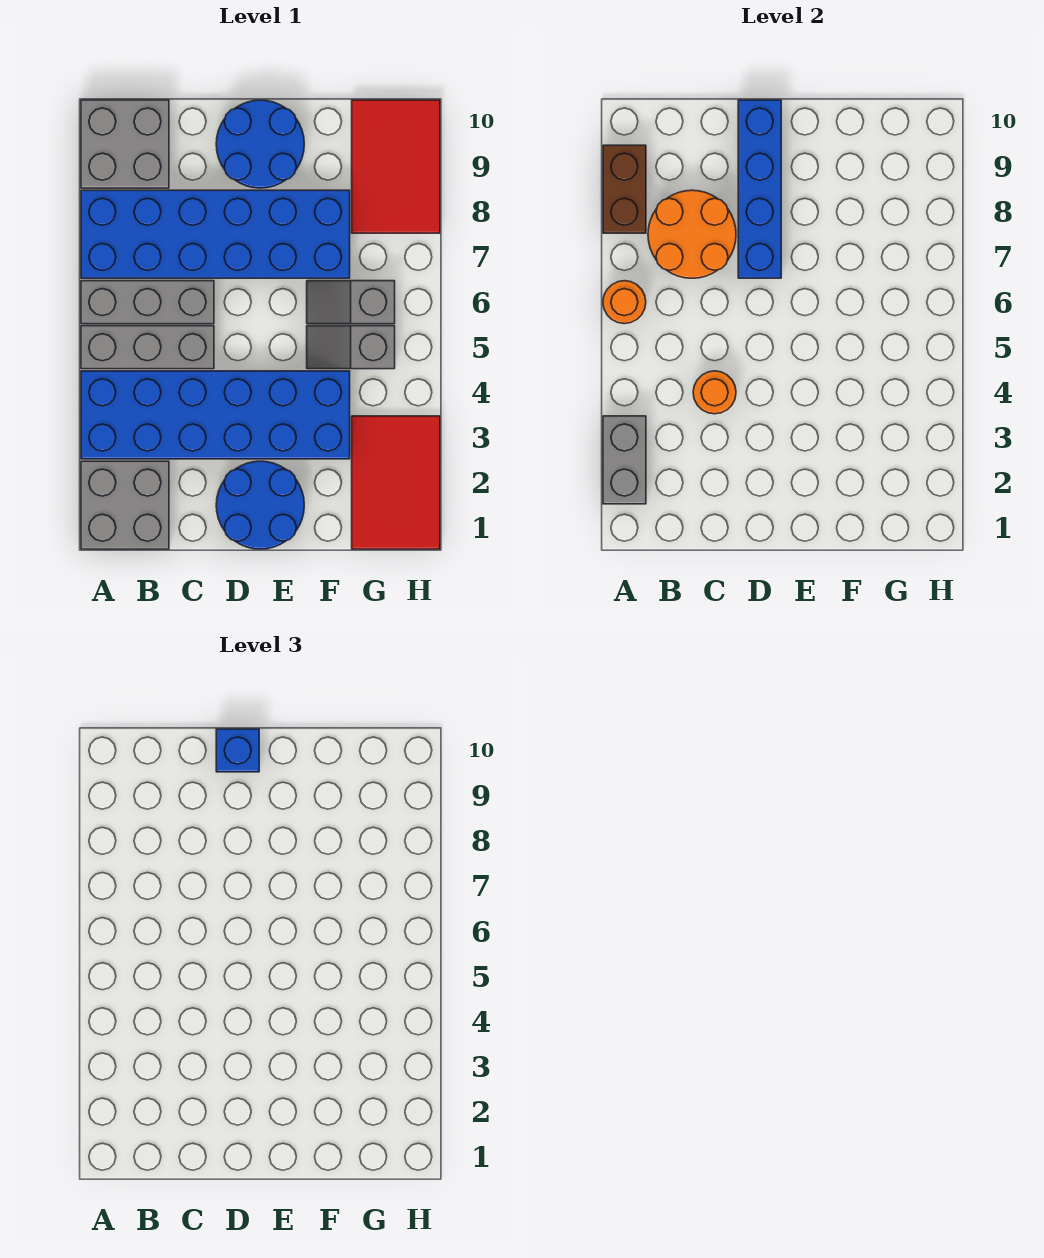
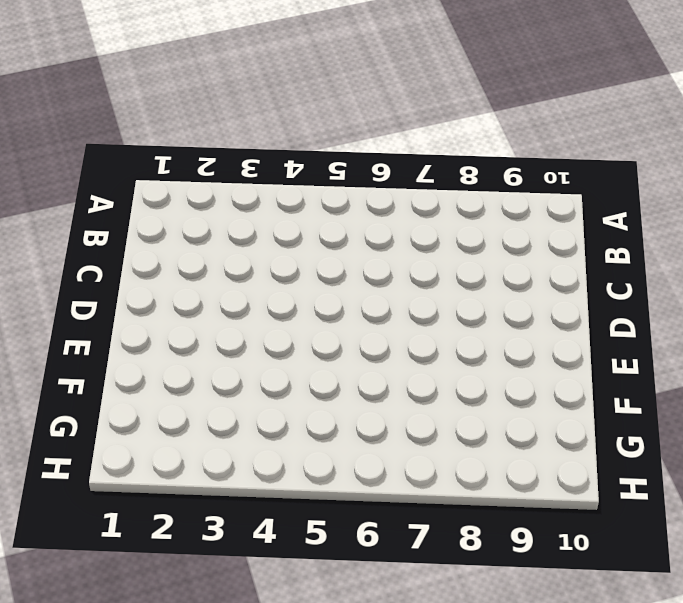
none -> grey brick A1:B2 level 1
none -> blue brick A3:F4 level 1
none -> grey brick A5:C5 level 1

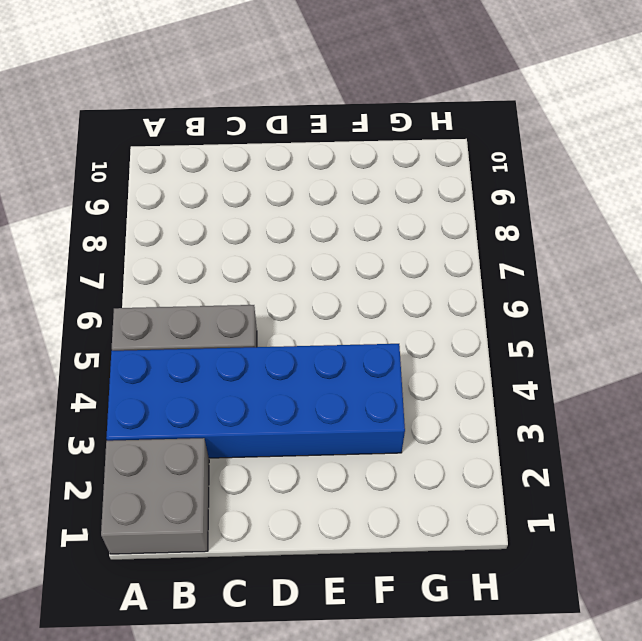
none -> grey brick A6:C6 level 1
none -> blue brick A7:F8 level 1
none -> grey brick A9:B10 level 1

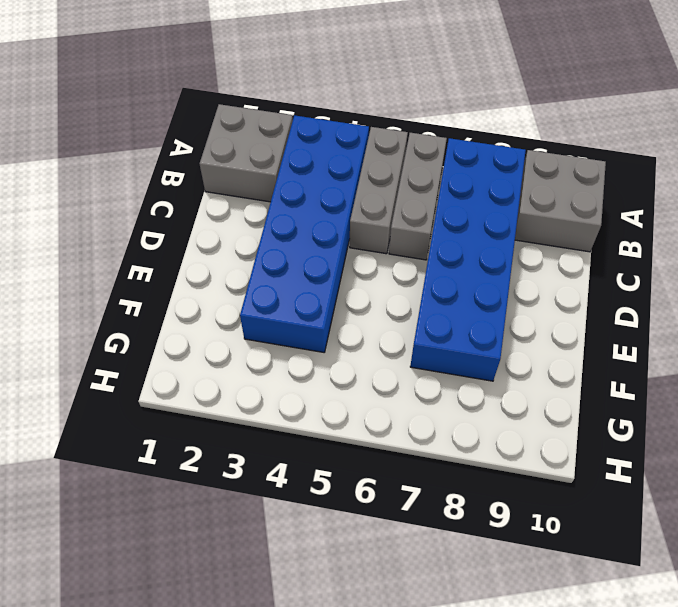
none -> blue round brick D1:E2 level 1
none -> blue round brick D9:E10 level 1
none -> grey slope F5:G5 level 1 top G

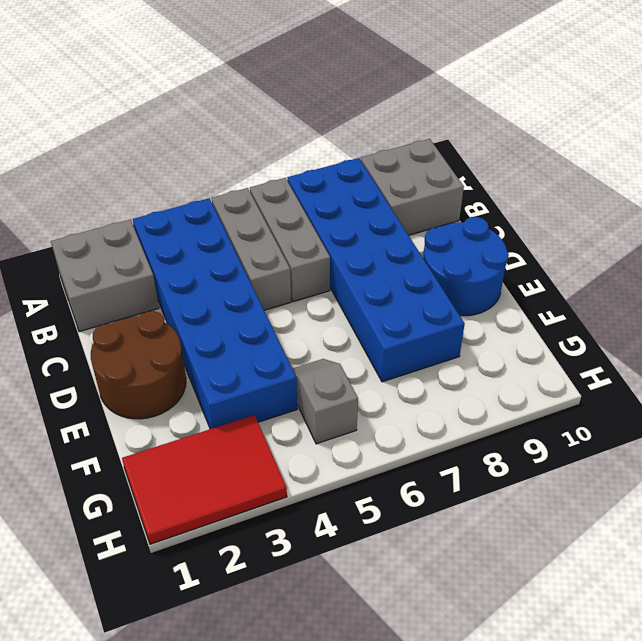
brown round brick D1:E2 level 1 -> blue round brick D1:E2 level 1
none -> grey slope F6:G6 level 1 top G
none -> red tile G8:H10 level 1
none -> grey brick A2:A3 level 2

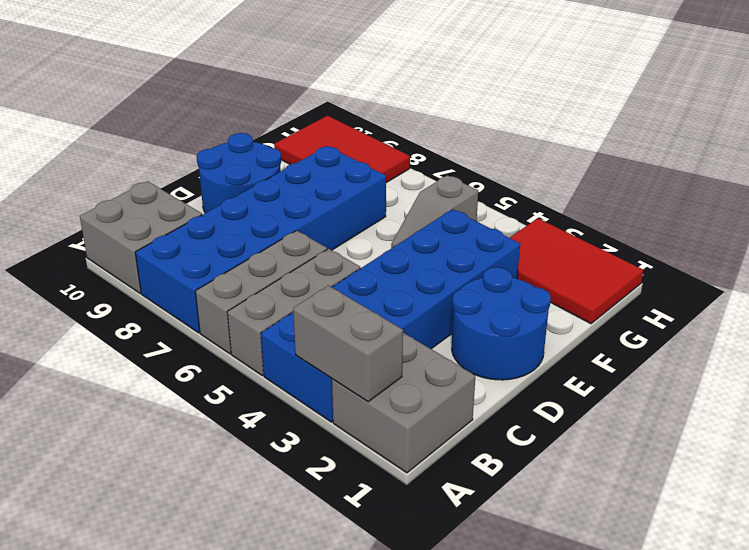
none -> grey slope F6:G6 level 1 top G
none -> orange round brick A6 level 2
none -> brown brick A8:A9 level 2

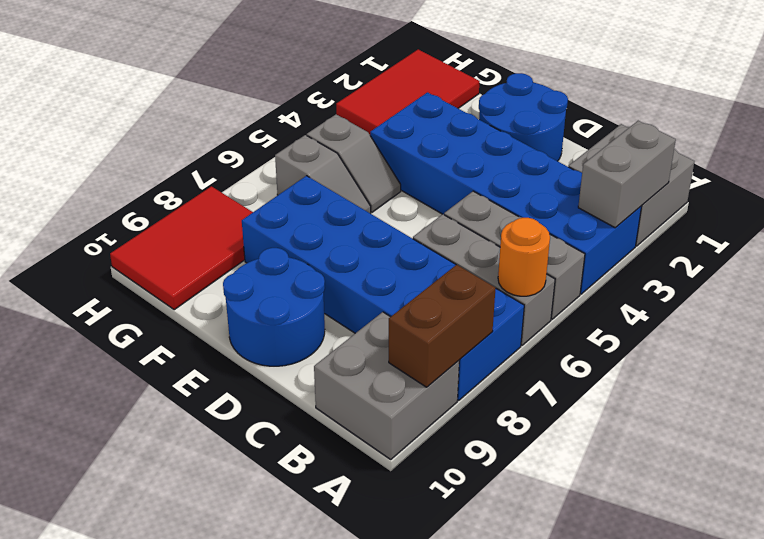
none -> orange round brick B7:C8 level 2
none -> orange round brick C4 level 2
none -> blue brick D7:D10 level 2

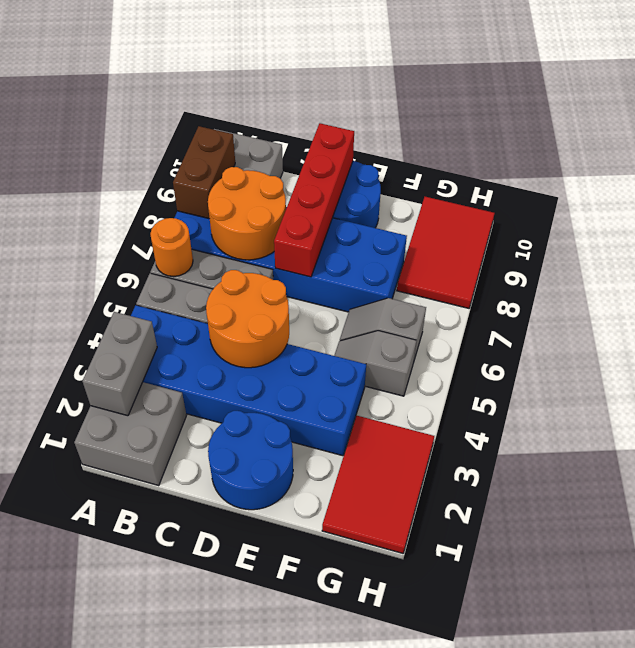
orange round brick C4:D5 level 2 -> orange round brick C4 level 2
red brick D7:D10 level 2 -> blue brick D7:D10 level 2
none -> blue brick D10 level 3

